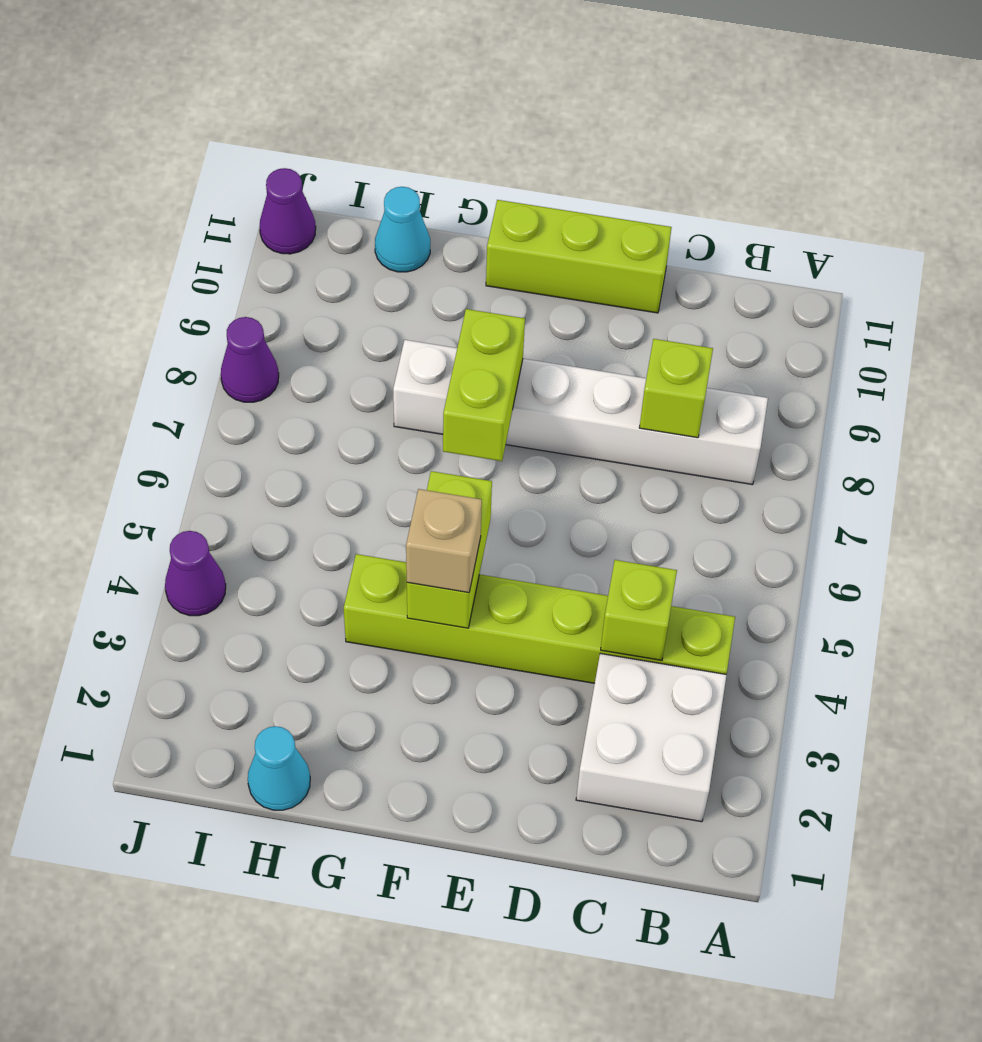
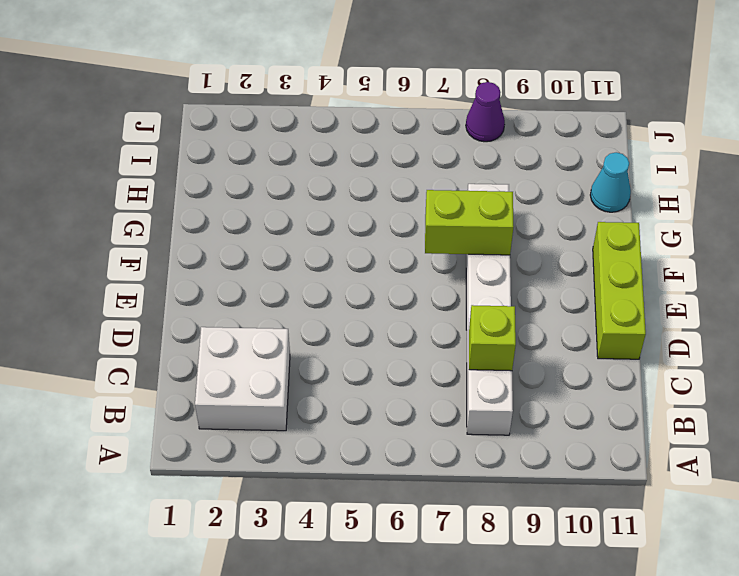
none -> lime brick B4:G4 level 1
none -> cyan cone H1 level 1
none -> purple cone J4 level 1

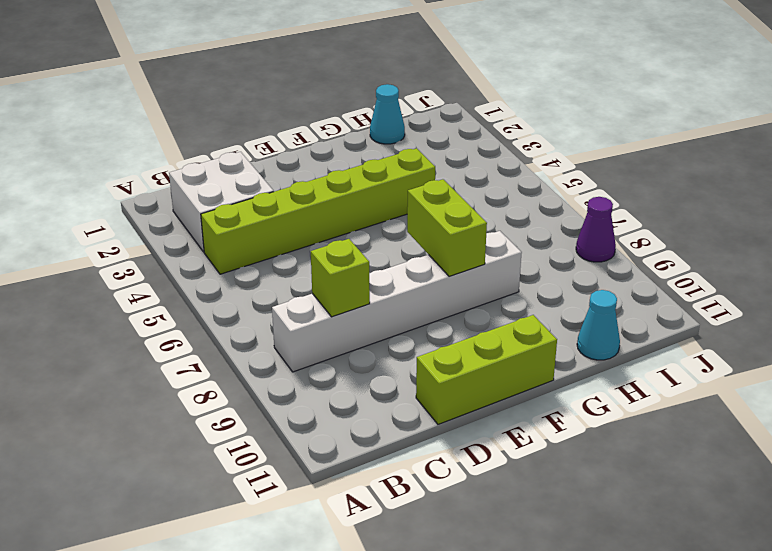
none -> purple cone J4 level 1
none -> purple cone J11 level 1
none -> lime brick C4 level 2

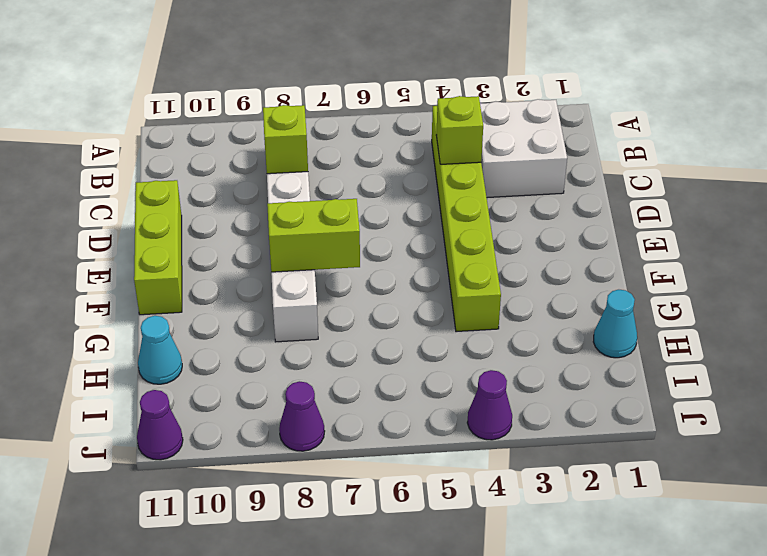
none -> lime brick F4:F5 level 2
none -> tan brick F4 level 3

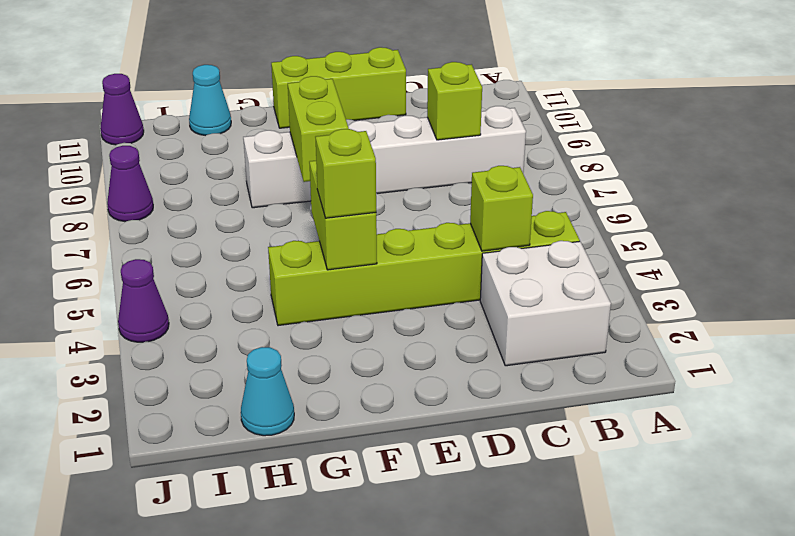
lime brick F4 level 3 -> tan brick F4 level 3

